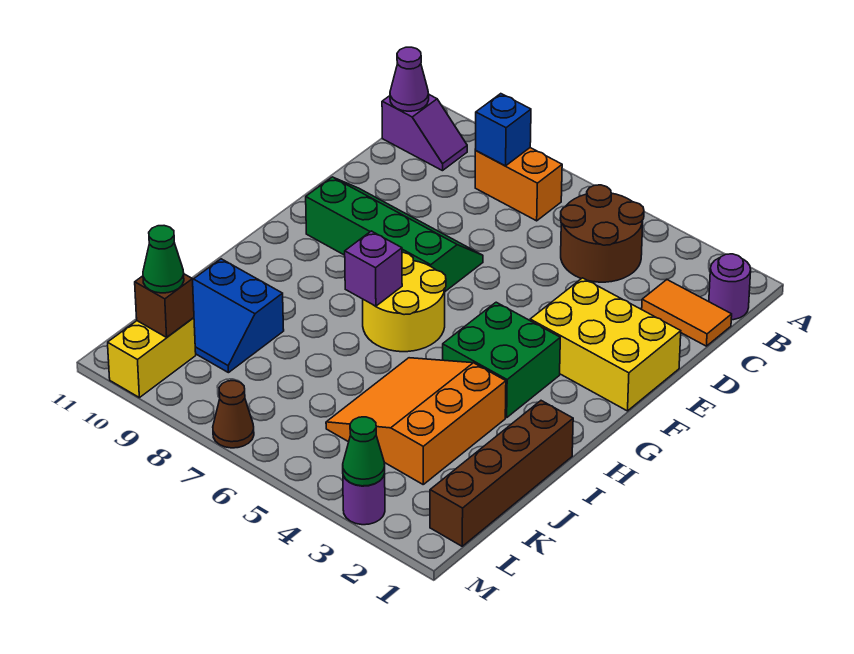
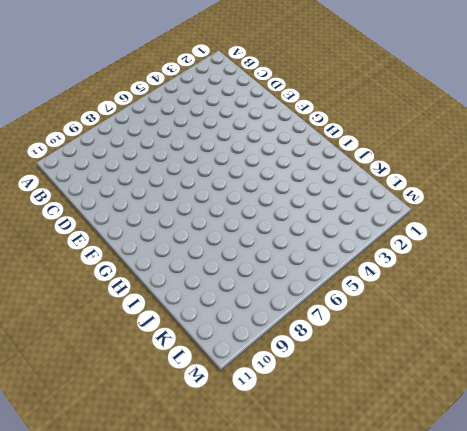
none -> purple round brick B1 level 1
none -> brown round brick B4:C5 level 1
none -> orange brick B7:B8 level 1

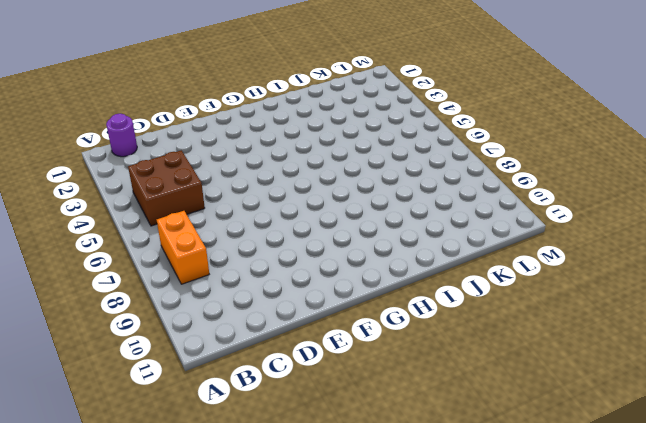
brown brick B4:C5 level 1 -> brown round brick B4:C5 level 1
none -> purple slope B10:B11 level 1 top 11
none -> orange tile C1:C2 level 1
none -> yellow brick E1:F3 level 1

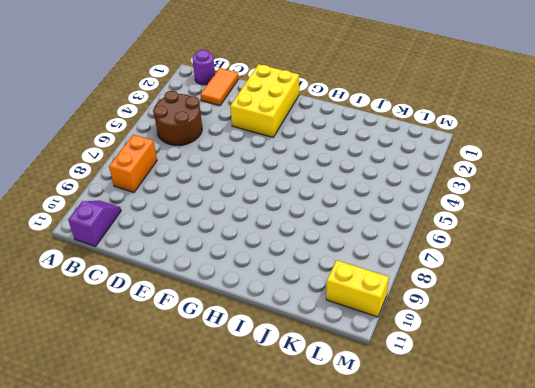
none -> green slope E7:F10 level 1 top F
none -> green brick G3:H4 level 1
none -> yellow round brick G6:H7 level 1

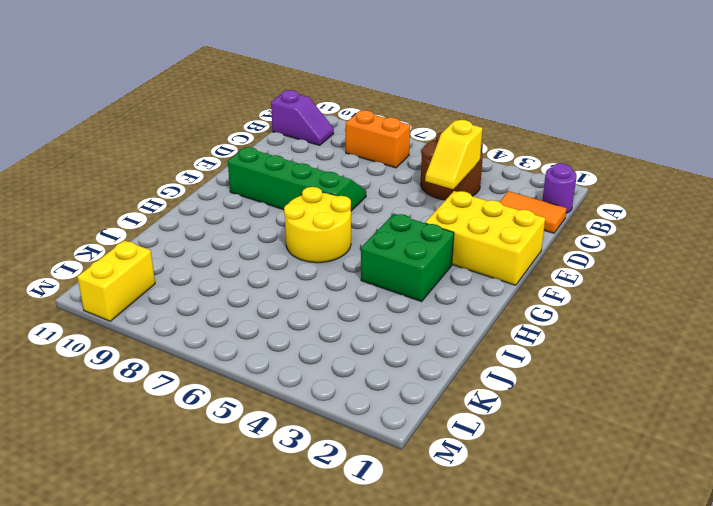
yellow slope C4:D4 level 2 top C -> none
none -> brown brick I1:L1 level 1
none -> orange slope I3:K5 level 1 top 3
none -> blue slope J9:K10 level 1 top J

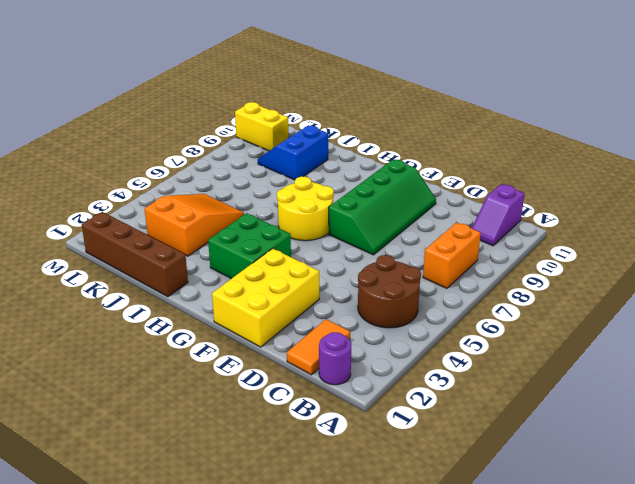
orange slope J3:K5 level 1 top 3 -> orange slope I3:K5 level 1 top 3
none -> purple round brick M3 level 1
none -> brown cone M7 level 1
none -> blue brick B8 level 2

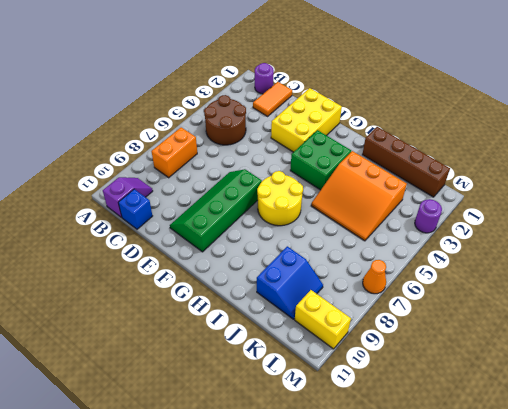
blue brick C11 level 1 -> blue brick B8 level 2
orange cone M7 level 1 -> brown cone M7 level 1
none -> purple cone B11 level 2
none -> purple brick H7 level 2
none -> brown brick L10 level 2

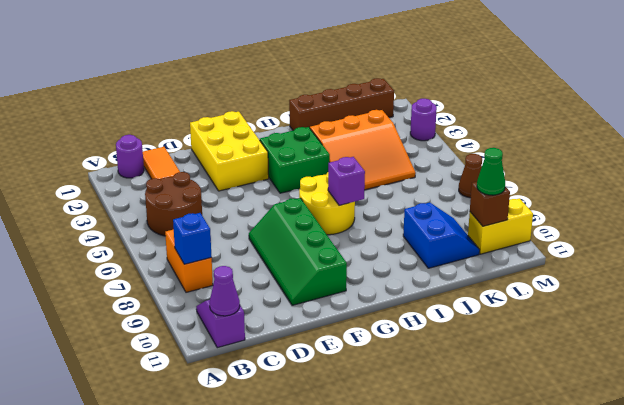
none -> green cone M3 level 2

